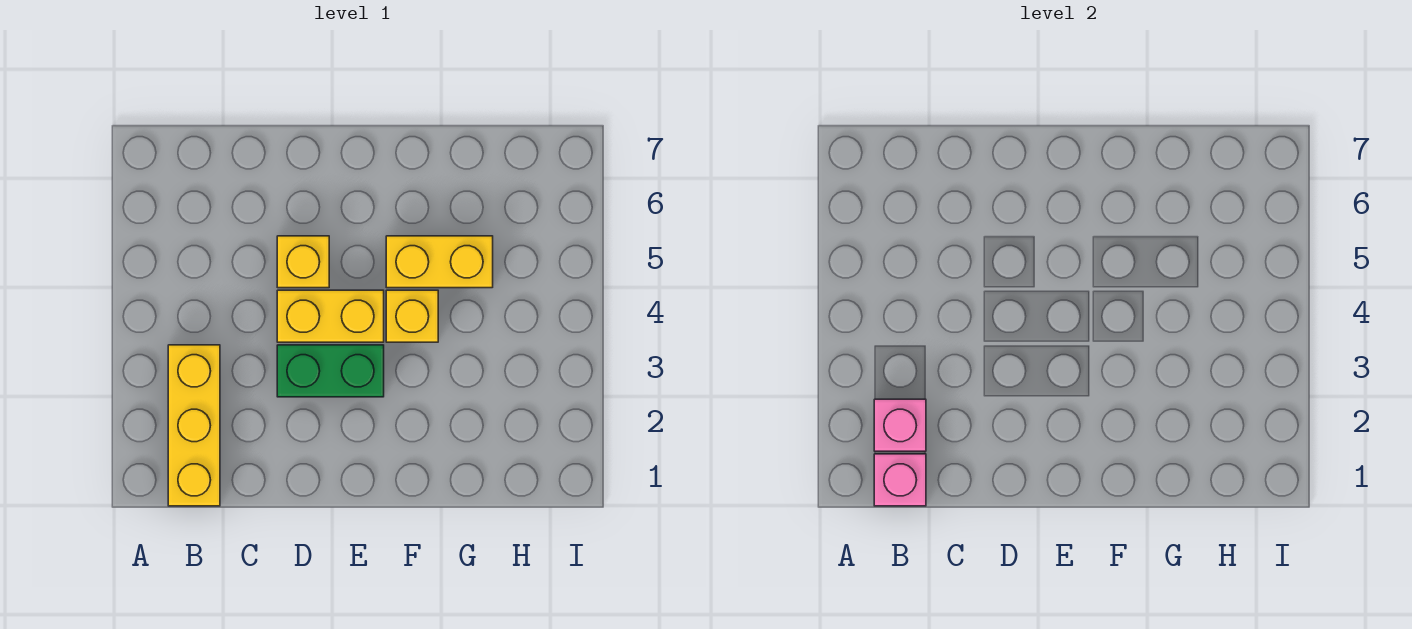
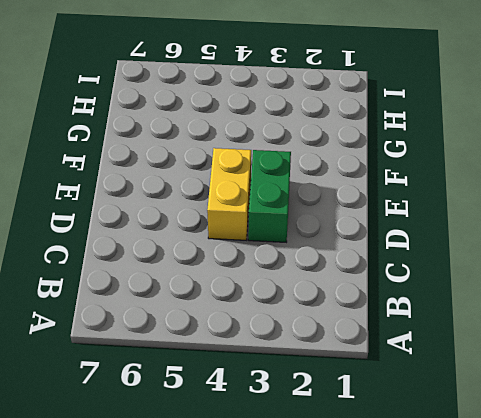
none -> yellow brick B1:B3 level 1
none -> yellow brick D5 level 1

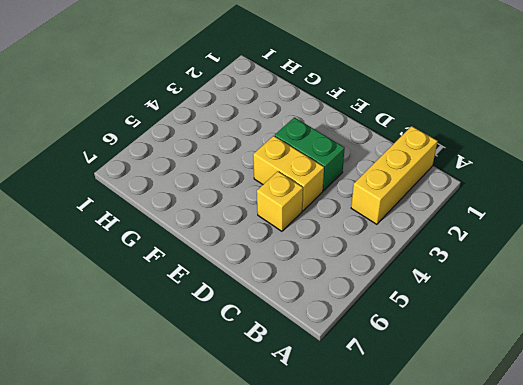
none -> yellow brick F4 level 1
none -> yellow brick F5:G5 level 1

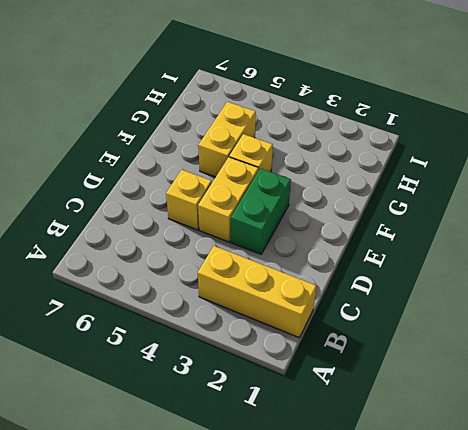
none -> pink brick B1 level 2
none -> pink brick B2 level 2

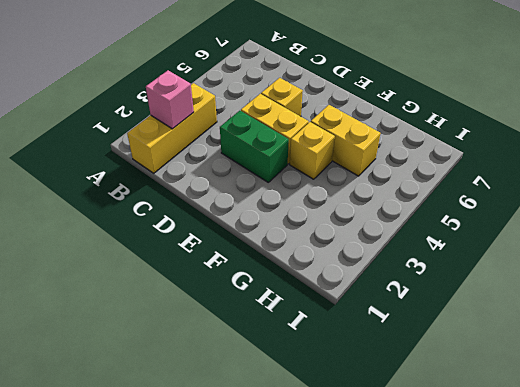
none -> pink brick B1 level 2

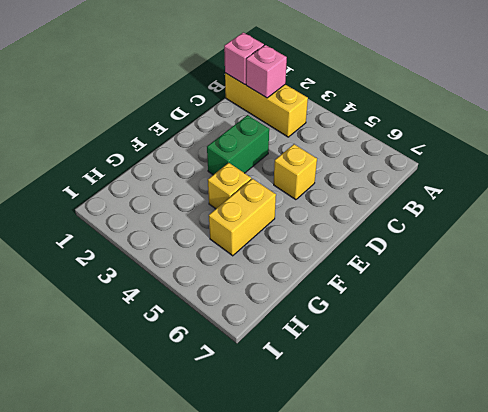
none -> yellow brick D4:E4 level 1

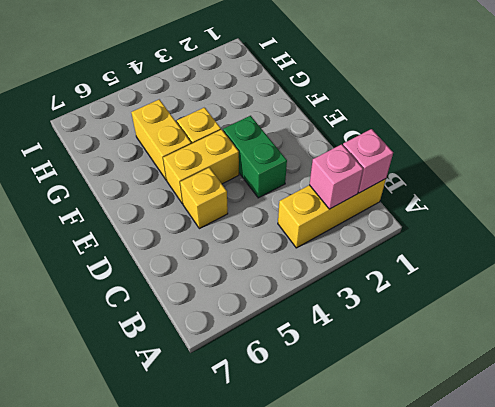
yellow brick E4:E5 level 1 -> yellow brick D4:E4 level 1

